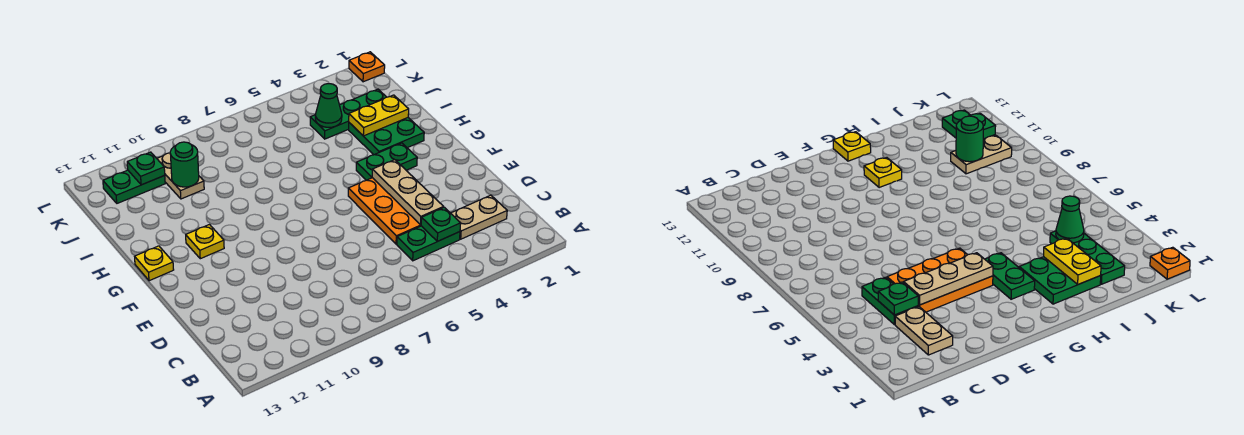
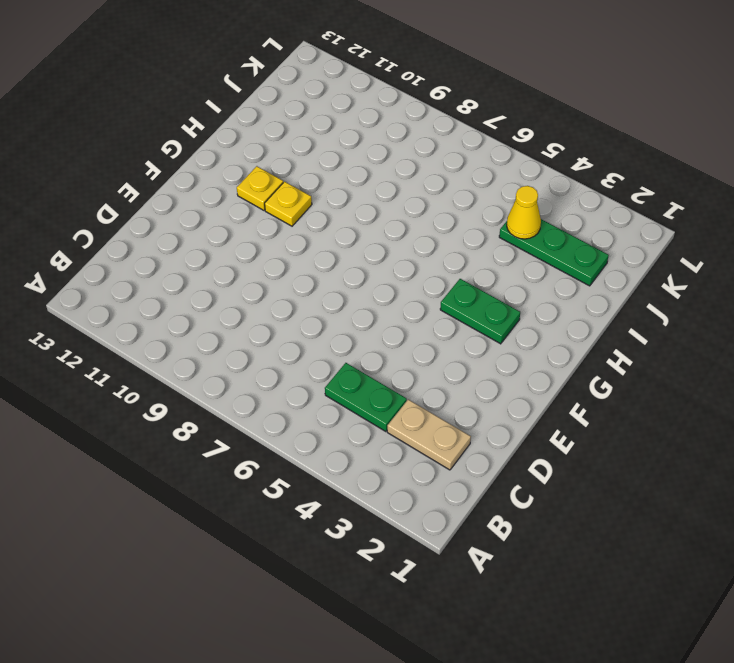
yellow plate G10 level 1 -> yellow plate G13 level 1
yellow cone J4 level 2 -> green cone J4 level 2
none -> orange plate D4:F5 level 1
none -> green plate H2:I3 level 1
none -> tan plate J10:K10 level 1

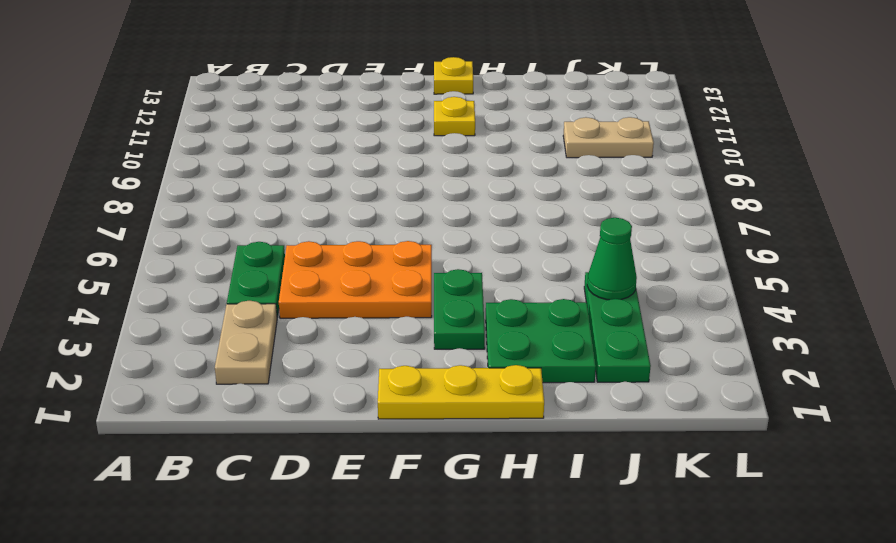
yellow plate F1:H1 level 1 -> none
none -> green plate K11:K12 level 1
none -> orange plate L1 level 1
none -> green plate C4 level 2

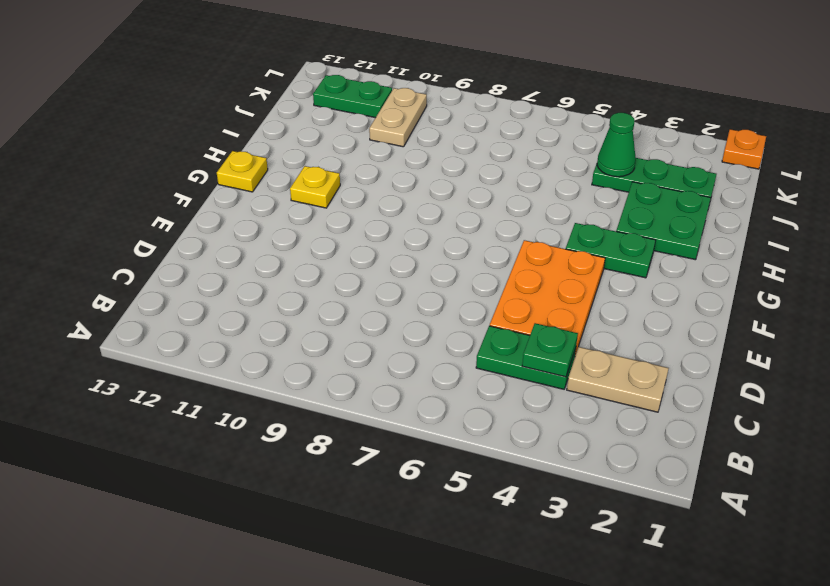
none -> tan plate D4:F4 level 2
none -> yellow plate I2:I3 level 2
none -> green round brick J10 level 2

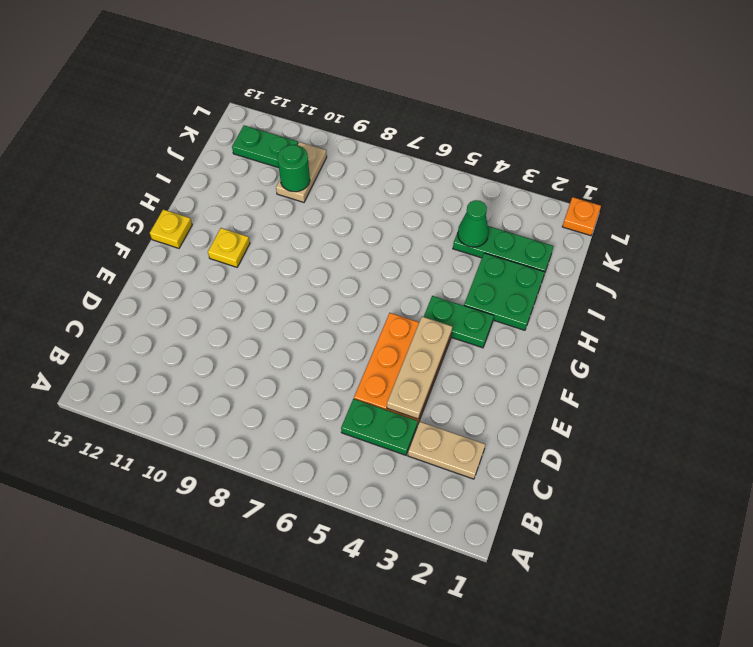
none -> green plate C4 level 2
none -> yellow plate I2:I3 level 2
none -> green plate K11 level 2

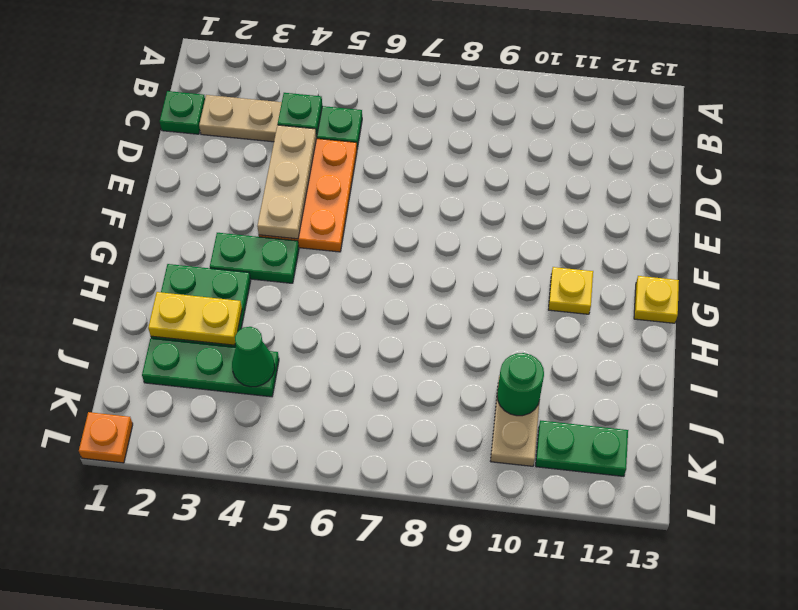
green plate C1 level 1 -> green plate K11 level 2

